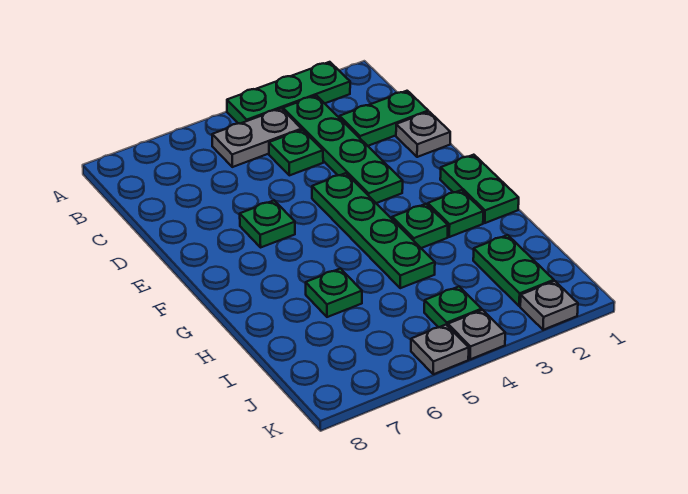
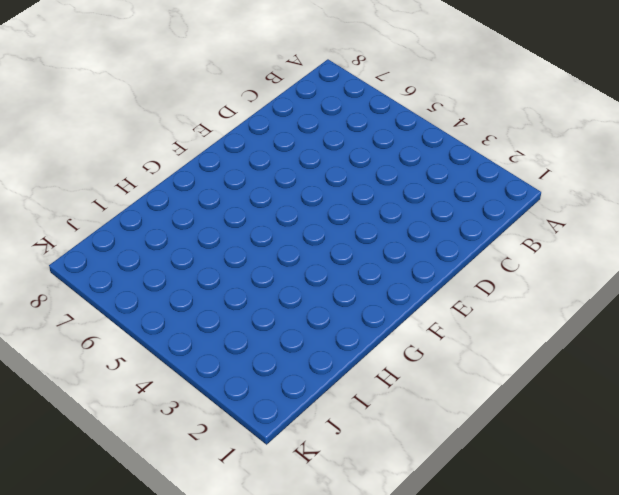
none -> green plate A2:A4 level 1
none -> green plate B3:E3 level 1
none -> grey plate B4:B5 level 1

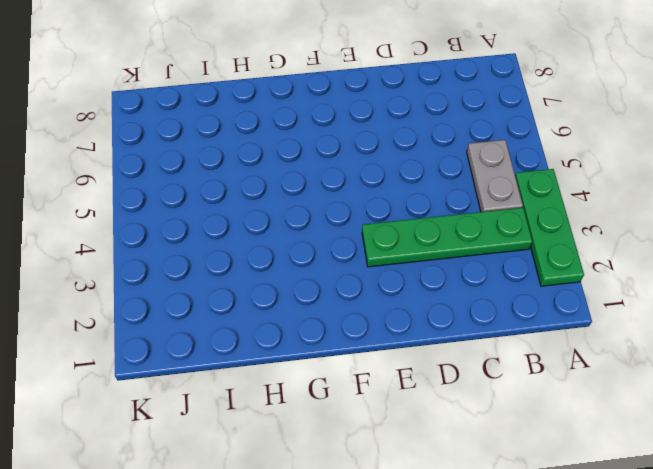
none -> green plate C1:C2 level 1
none -> green plate C4 level 1
none -> grey plate D1 level 1

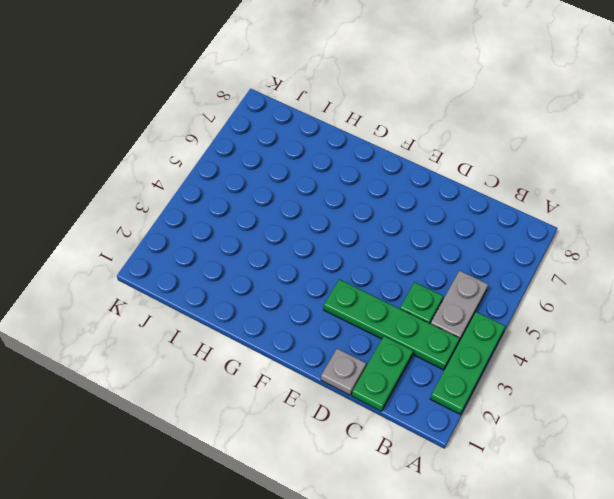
none -> green plate E4:H4 level 1
none -> green plate E6 level 1
none -> green plate F1:G1 level 1

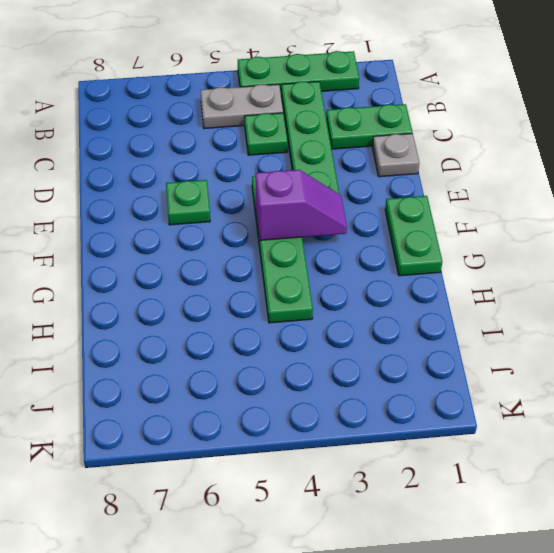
purple slope F3:F4 level 2 top 4 -> none
none -> green plate G2 level 1
none -> green plate G3 level 1
none -> green plate H6 level 1

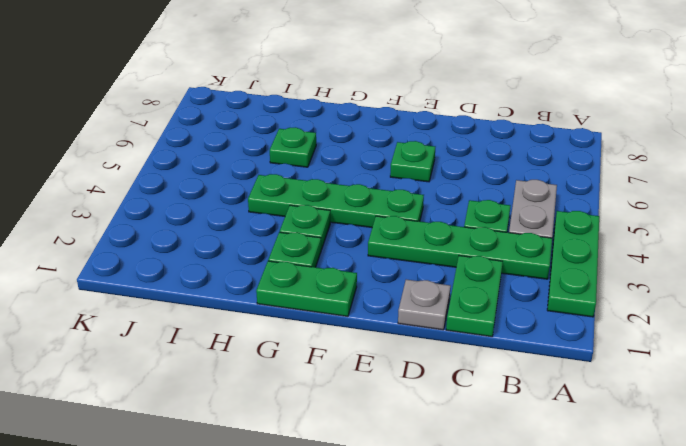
none -> green plate I2:J2 level 1
none -> green plate J4 level 1
none -> grey plate K2 level 1

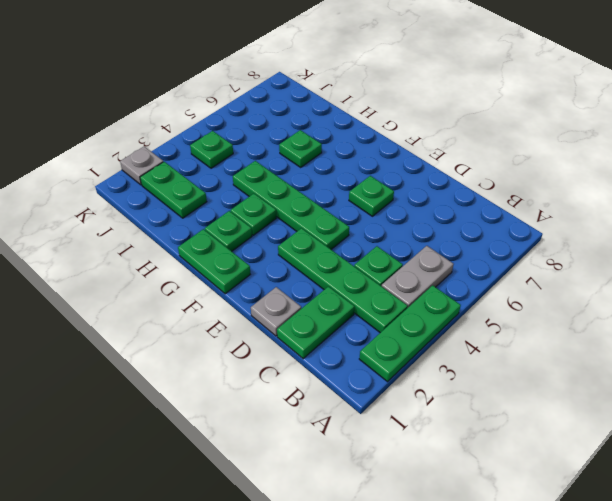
none -> grey plate K4 level 1
none -> grey plate K5 level 1

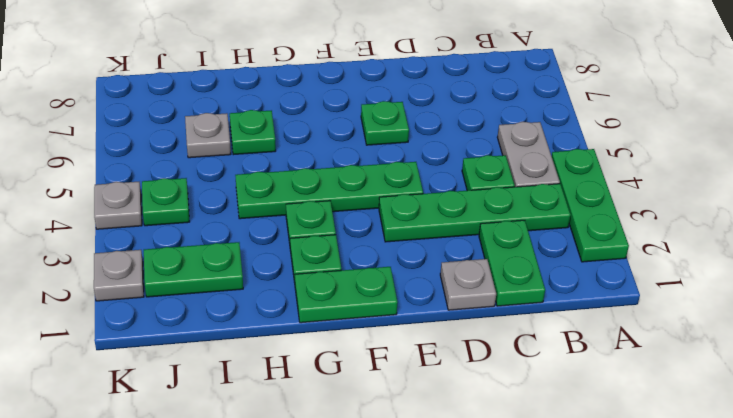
grey plate I6 level 1 -> grey plate K5 level 1

